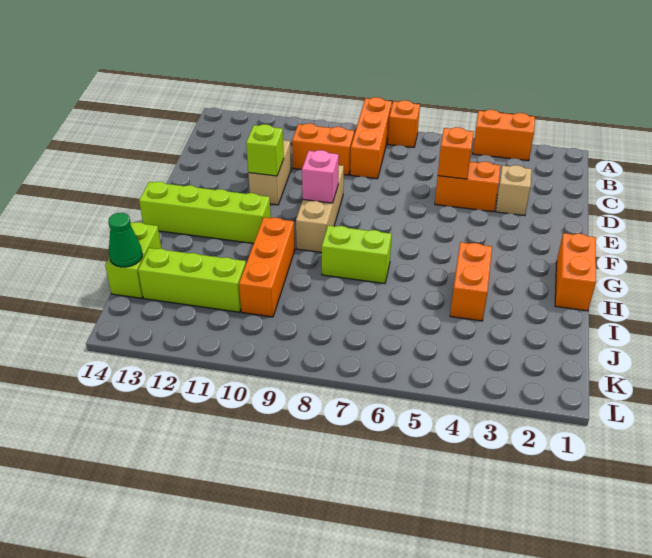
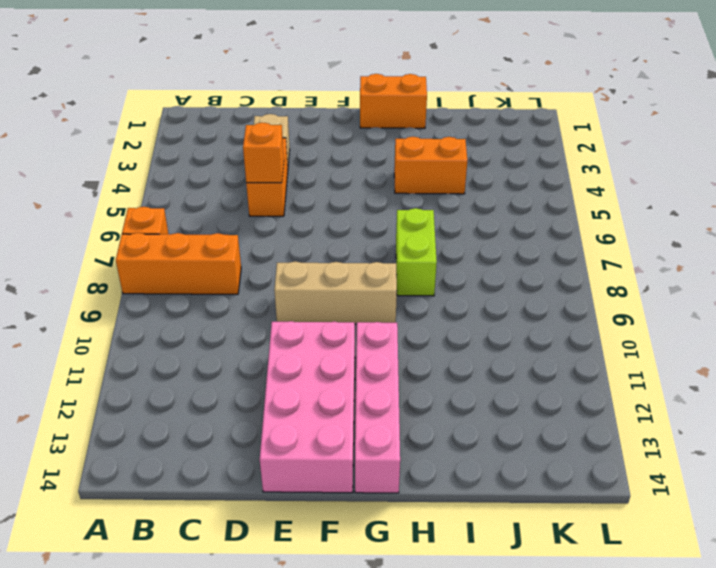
pink brick E11:F14 level 1 -> tan brick D11:E11 level 1
pink brick G11:G14 level 1 -> lime brick G11:G14 level 1
none -> orange brick A3:A4 level 1
none -> orange brick C9:C10 level 1
none -> orange brick H10:J10 level 1

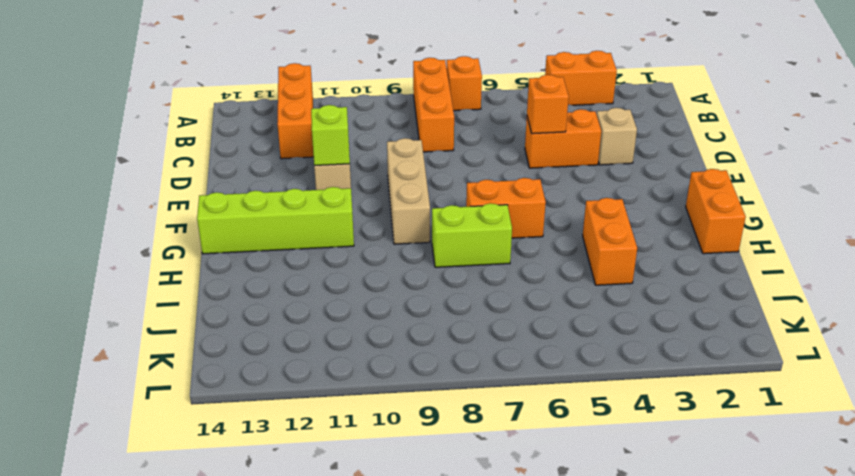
orange brick A12:C12 level 1 -> orange brick H10:J10 level 1
orange brick G6:G7 level 1 -> orange brick C9:C10 level 1
none -> lime brick I14:J14 level 1
none -> lime brick J11:J13 level 1
none -> pink brick F9 level 2

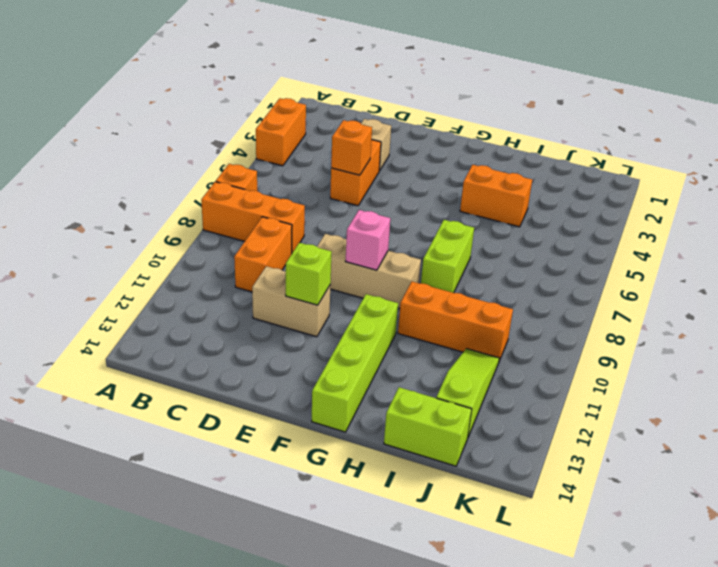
lime slope J11:J13 level 1 top 13 -> lime brick J11:J13 level 1
none -> orange brick G1:H1 level 1
none -> green cone J14 level 2

